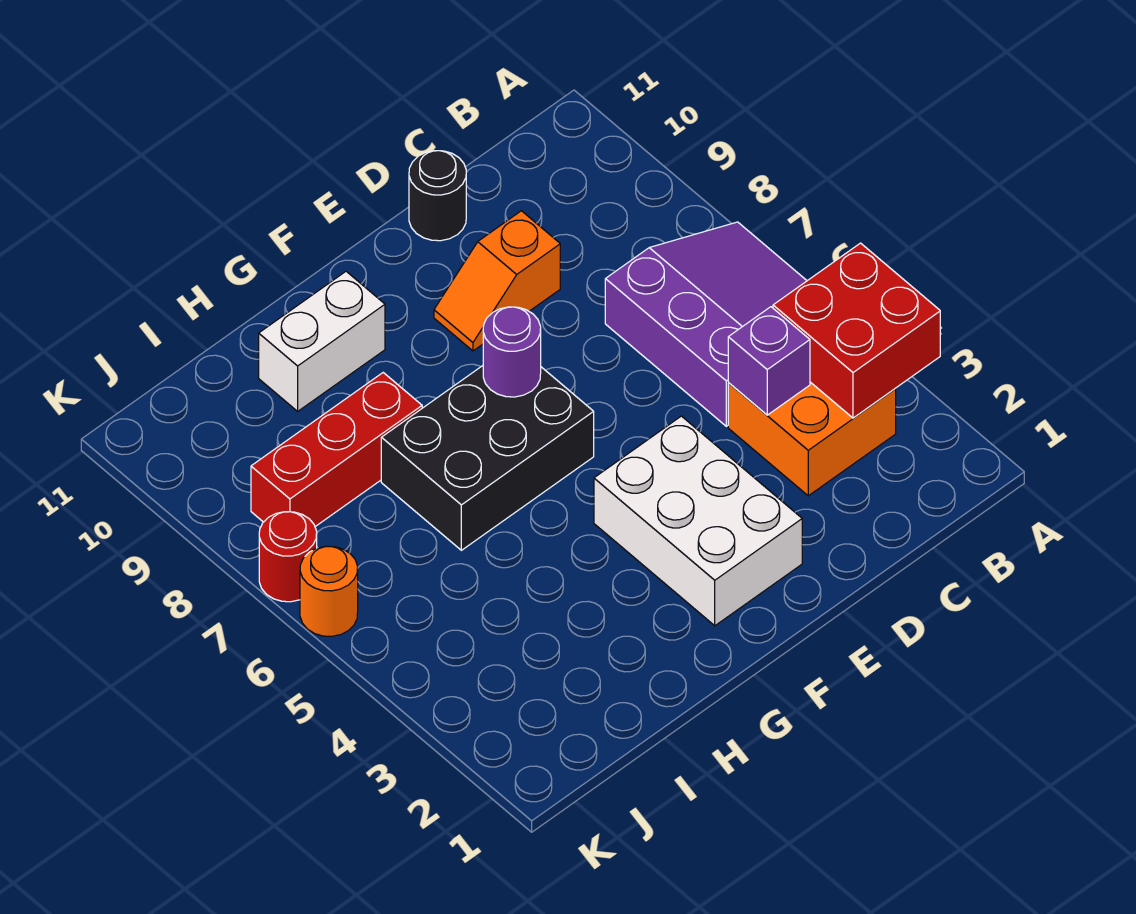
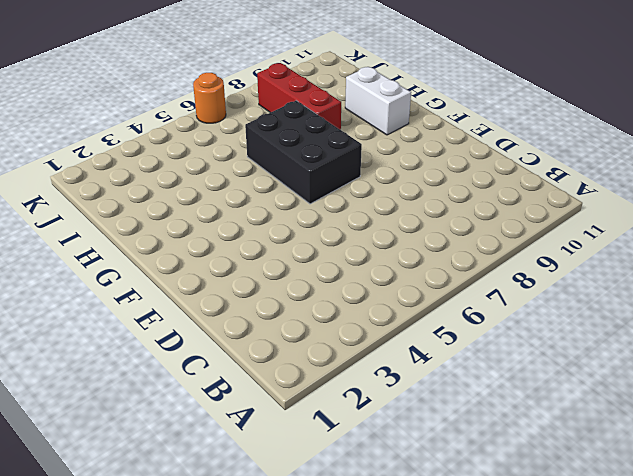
none -> purple slope A5:C7 level 1 top C
none -> orange brick B3:C4 level 1
none -> orange slope D9:E9 level 1 top D

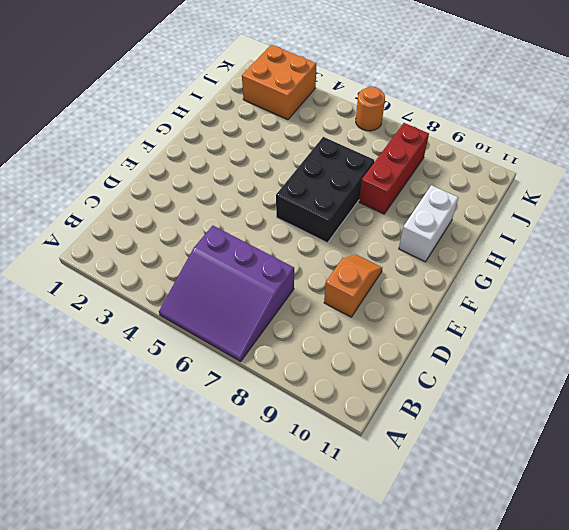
orange brick J2:K3 level 1 -> orange brick B3:C4 level 1
none -> black round brick D11 level 1
none -> white brick E2:F4 level 1
none -> red round brick K7 level 1

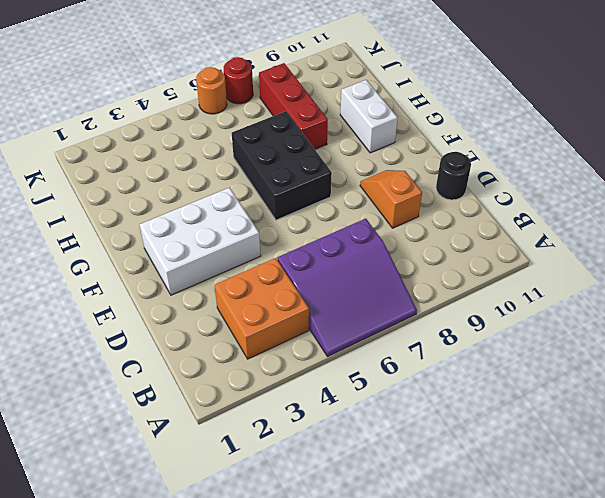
none -> red brick A3:B4 level 2
none -> purple brick C4 level 2
none -> purple round brick F7 level 2

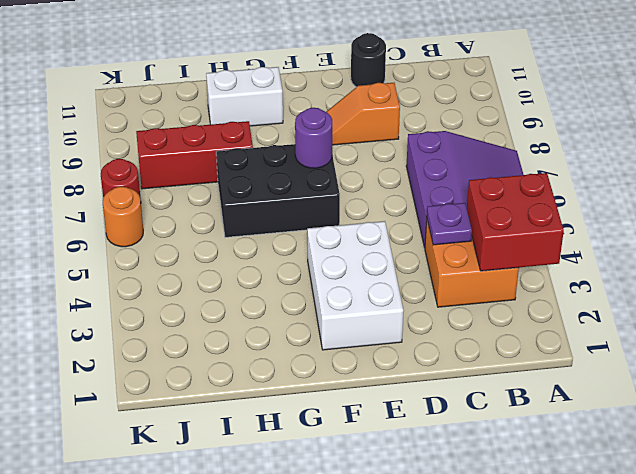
purple plate C4 level 2 -> purple brick C4 level 2

